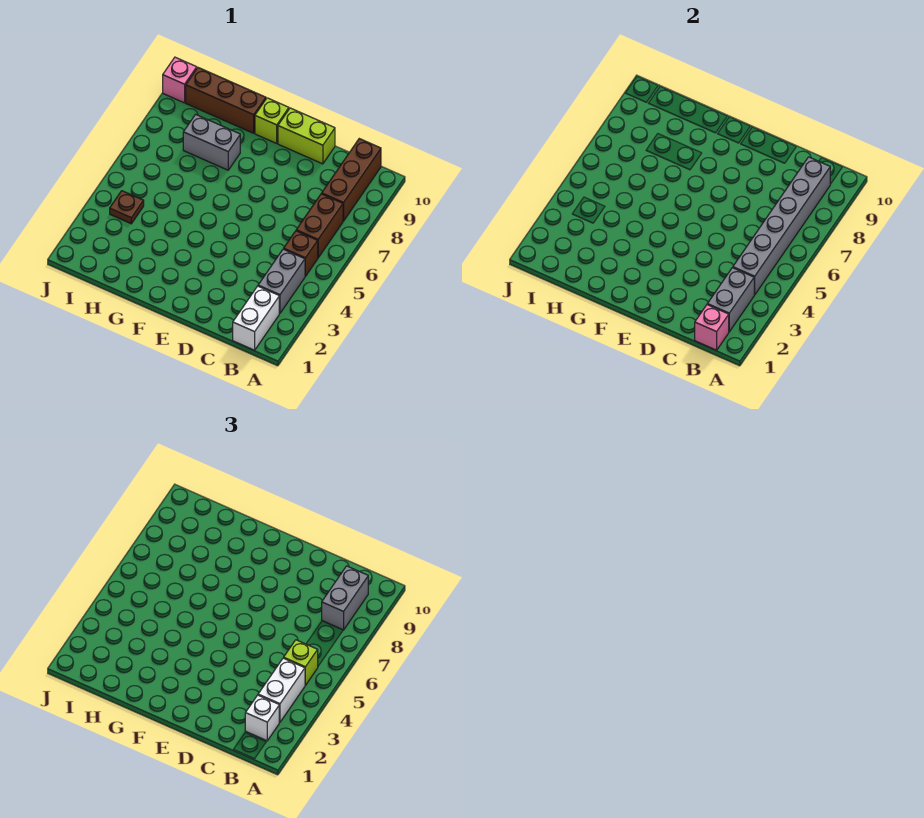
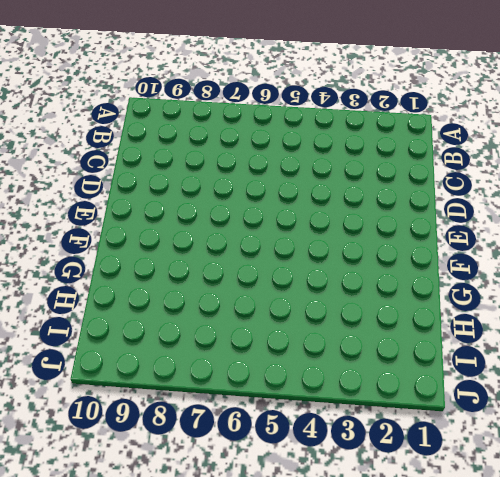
none -> white brick B1:B2 level 1
none -> grey brick B3:B4 level 1
none -> brown brick B5 level 1

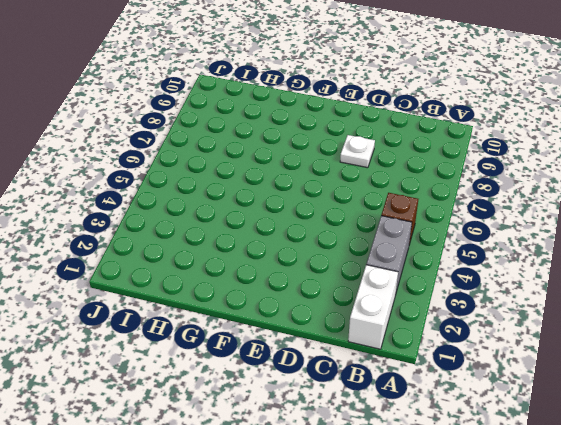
white plate D8 level 1 -> none
none -> brown brick B6:B7 level 1
none -> brown brick B8:B10 level 1
none -> lime brick D10:E10 level 1

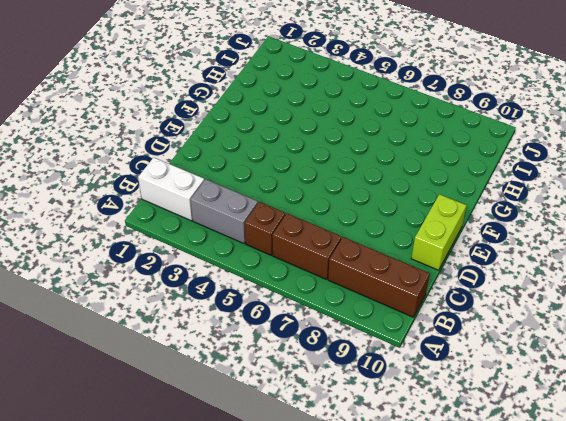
none -> lime brick F10 level 1
none -> grey brick G8:H8 level 1
none -> brown brick G10:I10 level 1

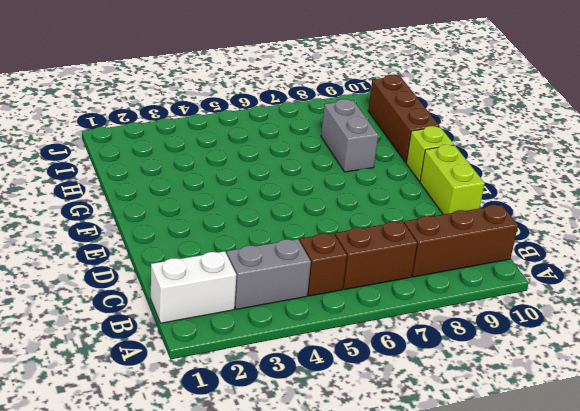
none -> brown plate I4 level 1
none -> pink brick J10 level 1
none -> pink brick B1 level 2

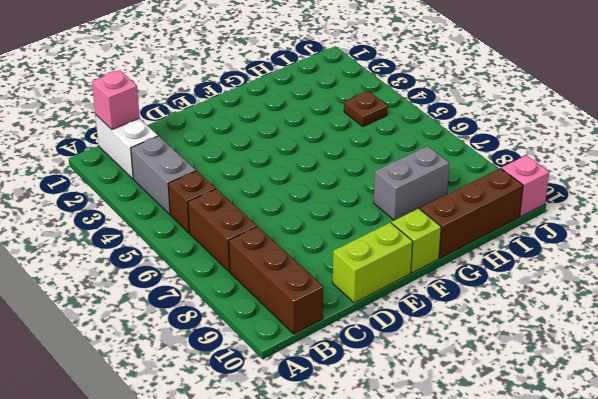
none -> grey brick B2:B3 level 2
none -> grey brick B4:B9 level 2
none -> white brick B2 level 3

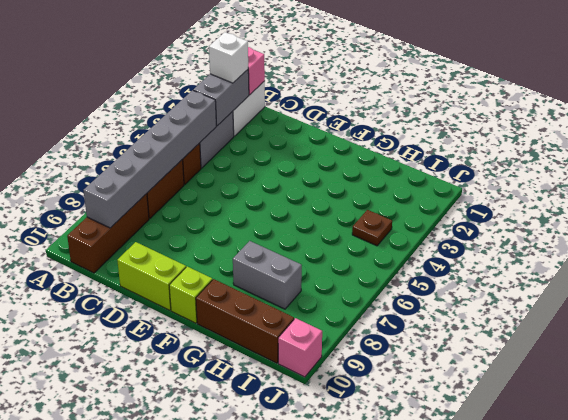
none -> white brick B3:B4 level 3
none -> lime brick B5 level 3
none -> grey brick B8:B9 level 3

